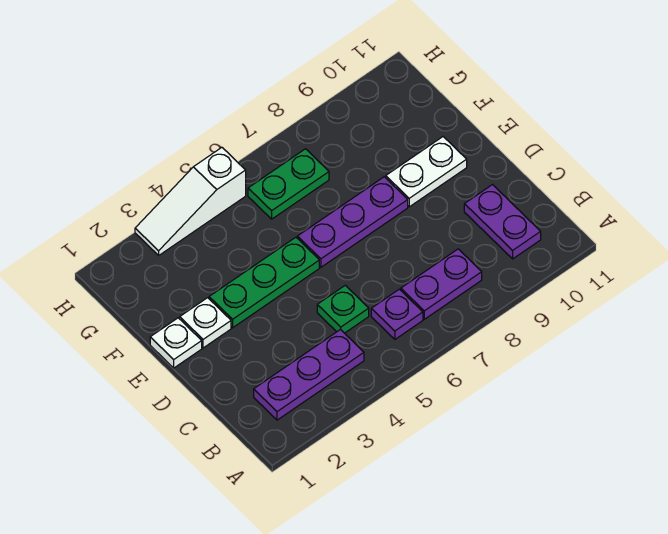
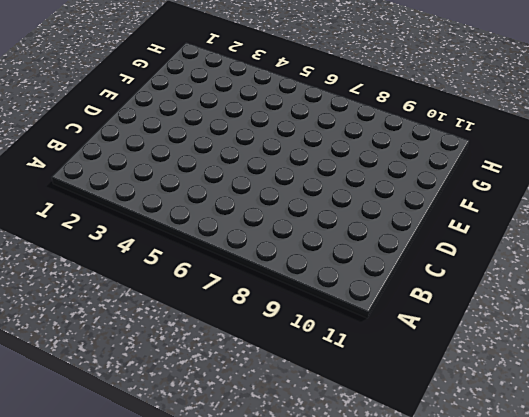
none -> purple plate B2:B4 level 1
none -> purple plate B6 level 1
none -> purple plate B7:B8 level 1

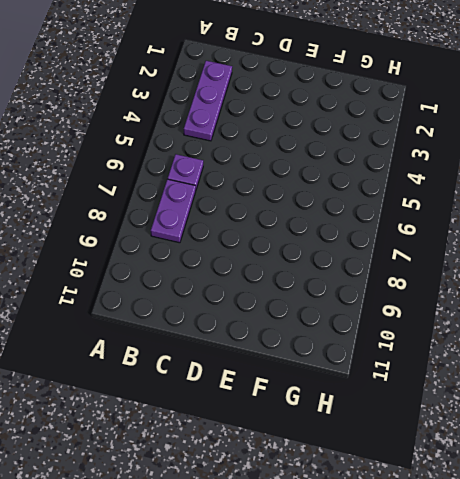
none -> purple plate B10:C10 level 1
none -> green plate C5 level 1
none -> white plate E1 level 1

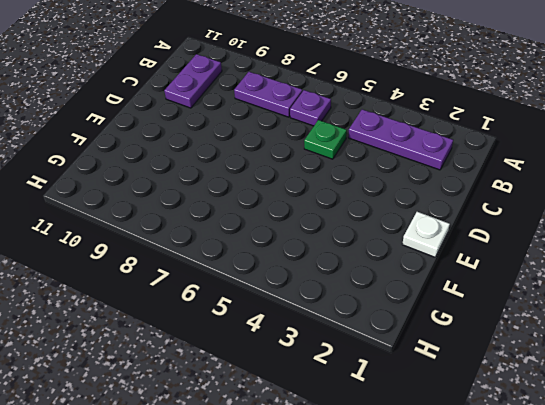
none -> white plate E2 level 1
none -> green plate E3:E5 level 1
none -> purple plate E6:E8 level 1

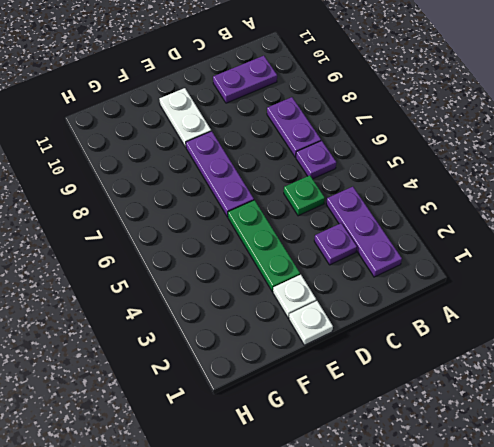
purple plate C3 level 1 -> none
none -> green plate G6:G7 level 1
none -> white slope H3:H5 level 1 top 5

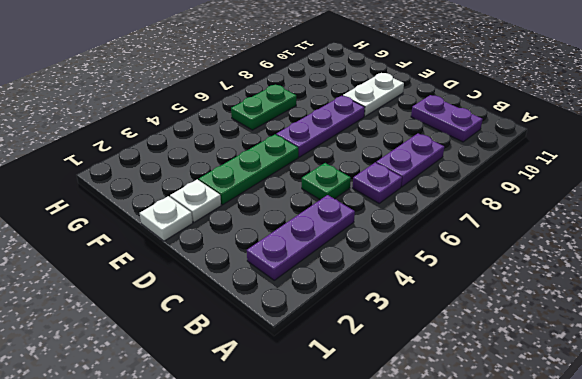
none -> white slope H3:H5 level 1 top 5

